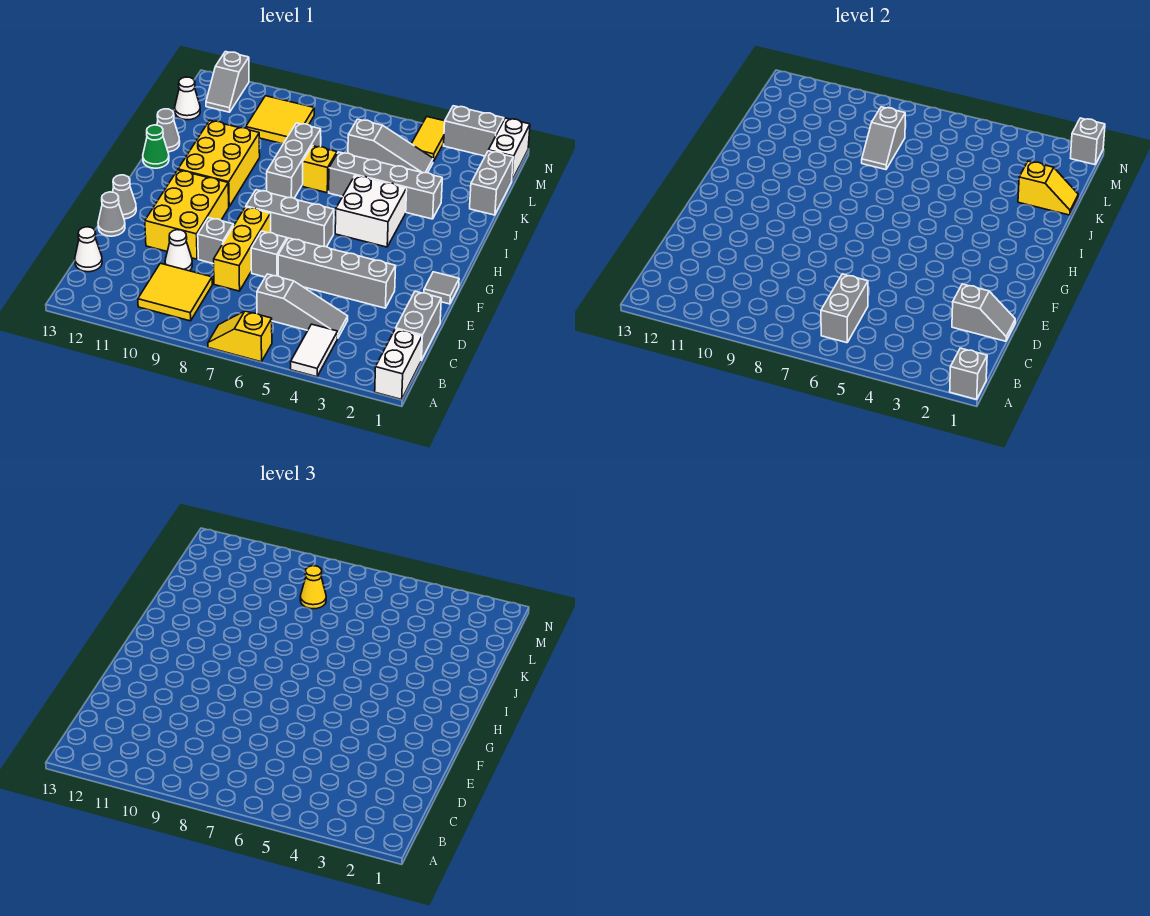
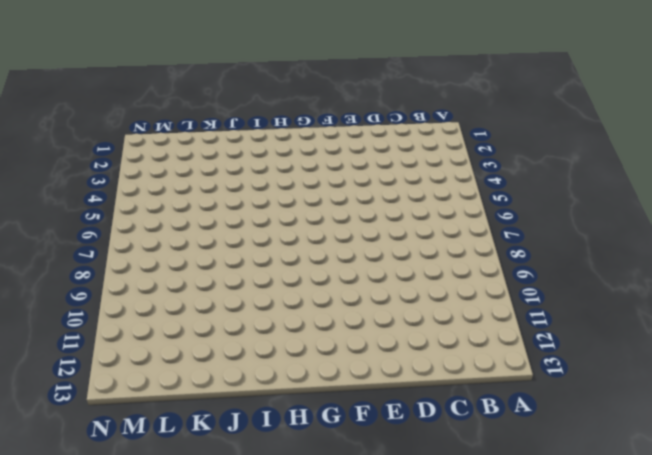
none -> white brick A1:B1 level 1
none -> white tile A4:B4 level 1
none -> yellow slope A6:A7 level 1 top 6
none -> yellow tile B9:C10 level 1

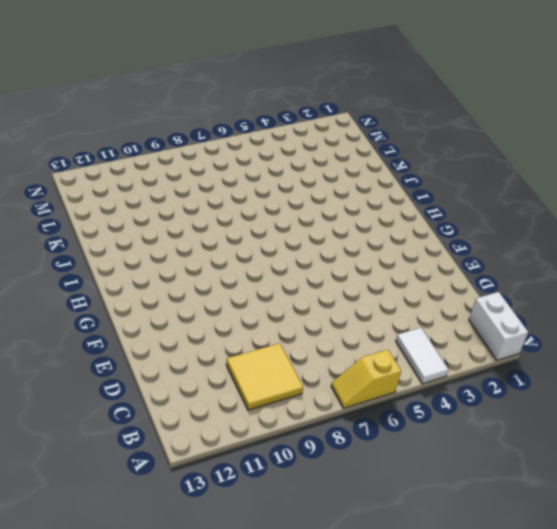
none -> grey brick C1:D1 level 1
none -> grey slope C4:C6 level 1 top 6
none -> white cone C13 level 1
none -> yellow brick D8:F8 level 1

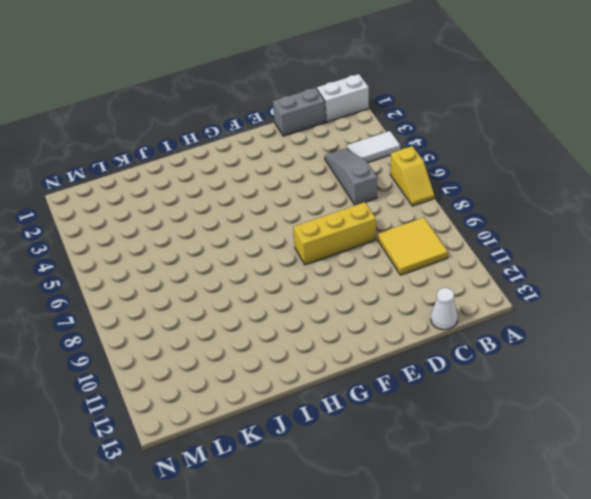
none -> white cone D10 level 1
none -> grey brick E3:E6 level 1
none -> grey brick E7 level 1
none -> grey brick E9 level 1

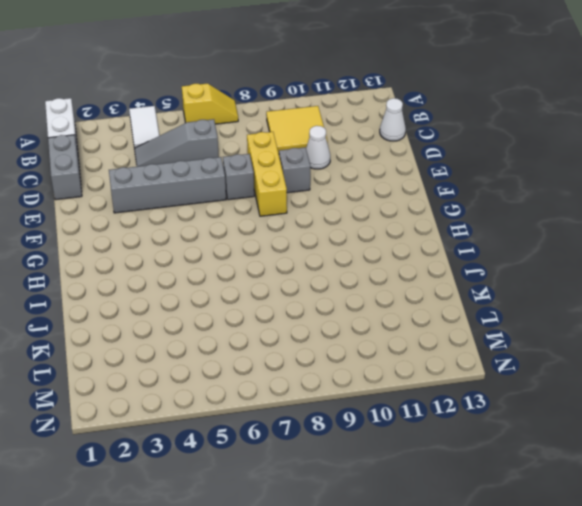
none -> yellow brick E10:G11 level 1
none -> grey cone E13 level 1
none -> grey tile F1 level 1
none -> grey cone F13 level 1

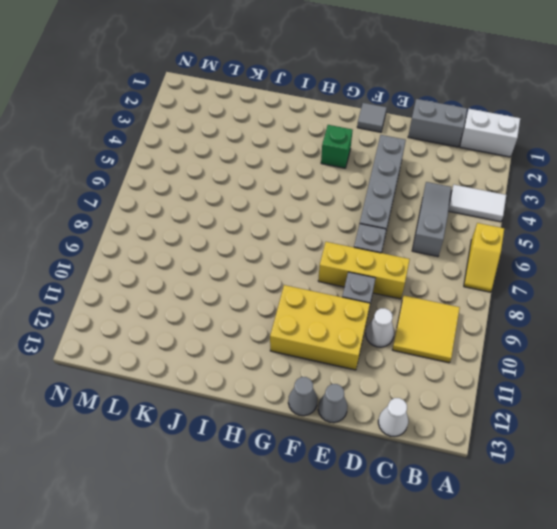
green brick G3 level 1 -> none
none -> grey brick G6:G8 level 1
none -> white brick H4:I5 level 1
none -> yellow brick H10:J11 level 1
none -> grey brick I8:K8 level 1

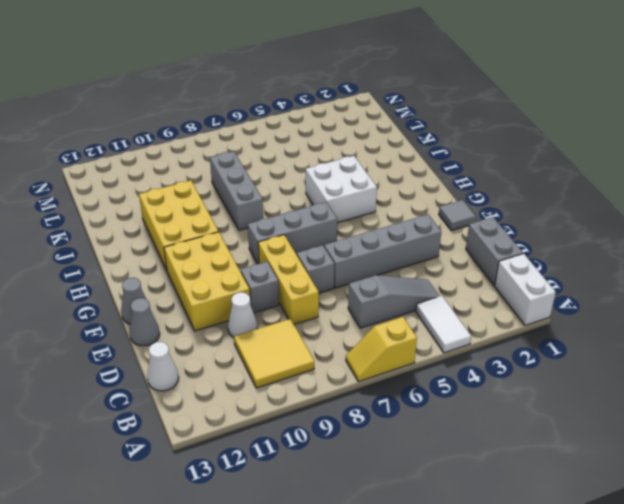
none -> green cone I13 level 1
none -> grey brick J3:J6 level 1
none -> yellow brick J7 level 1
none -> grey cone J13 level 1

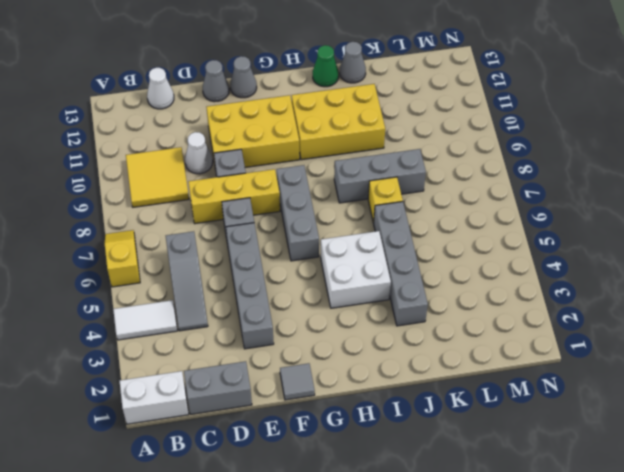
none -> grey brick K1:L1 level 1
none -> grey slope L4:L6 level 1 top 6
none -> yellow tile L9:M10 level 1
none -> white cone L13 level 1

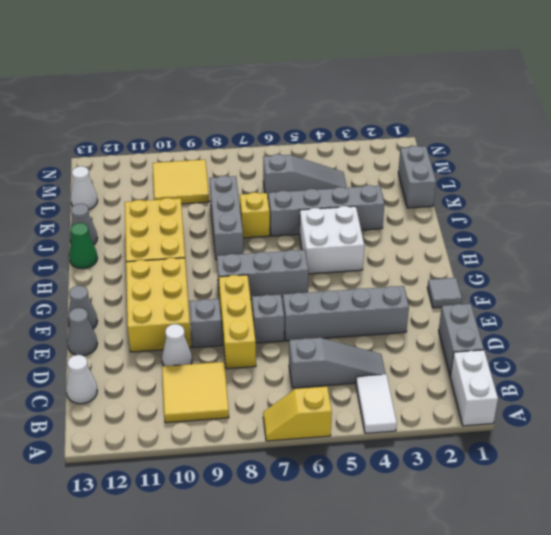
none -> white brick M1:N1 level 1
none -> yellow tile M4:N4 level 1
none -> grey slope M12:N12 level 1 top N
none -> grey brick N2:N3 level 1

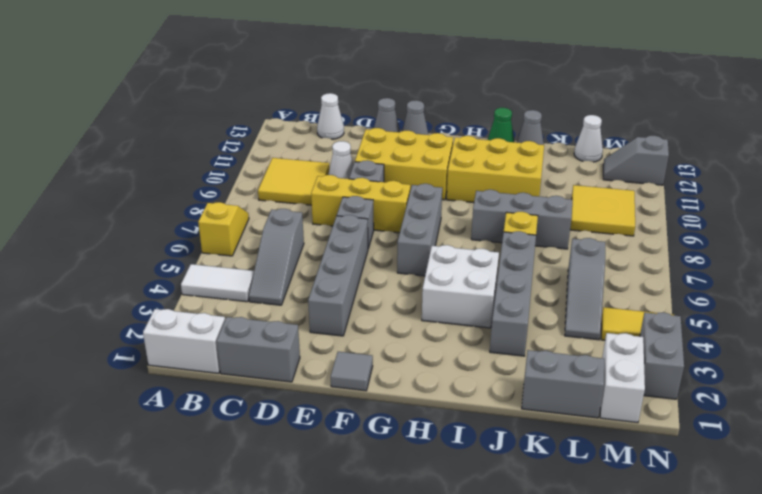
white brick M1:M2 level 1 -> white brick M1:N1 level 1
none -> grey brick A1 level 2
none -> grey brick B6:C6 level 2
none -> grey slope D1:D2 level 2 top 2
none -> yellow slope K1:K2 level 2 top 2

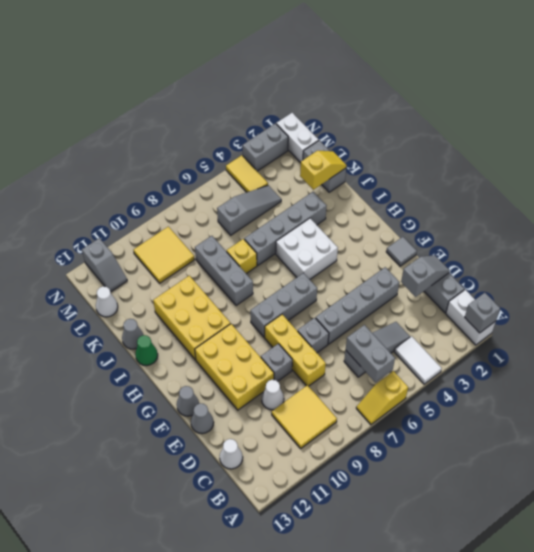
none -> grey slope K8:L8 level 2 top L
none -> grey brick N1 level 2
none -> yellow cone L8 level 3

